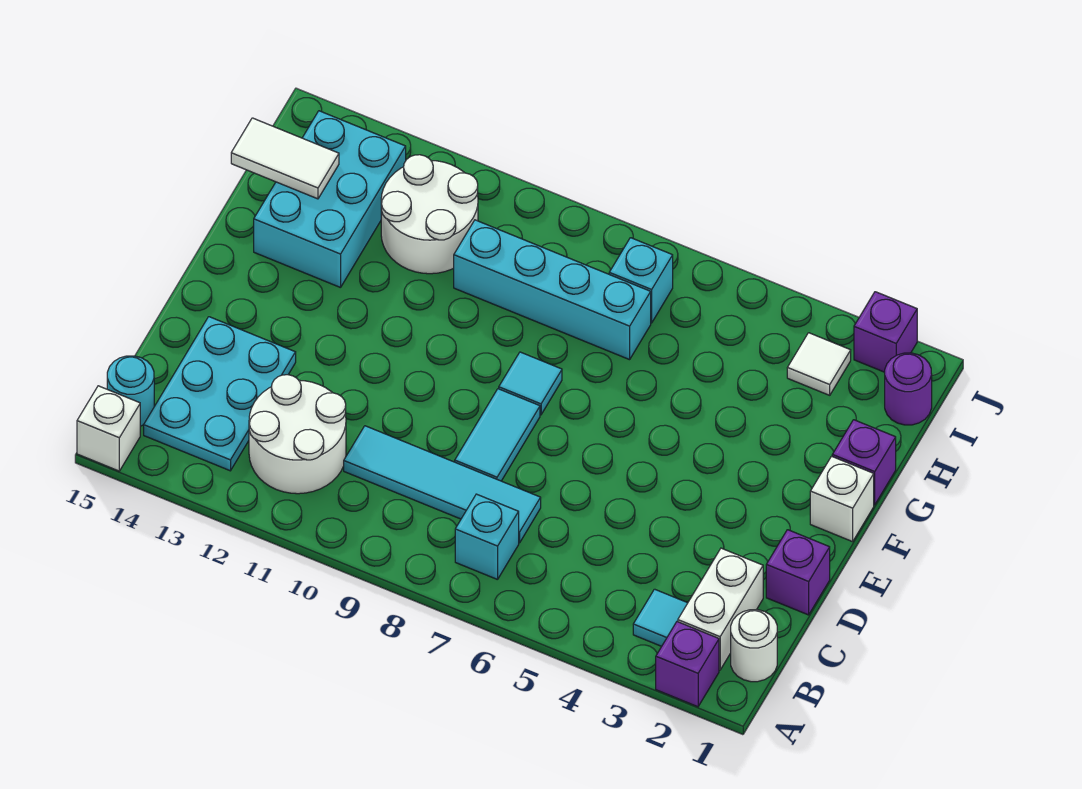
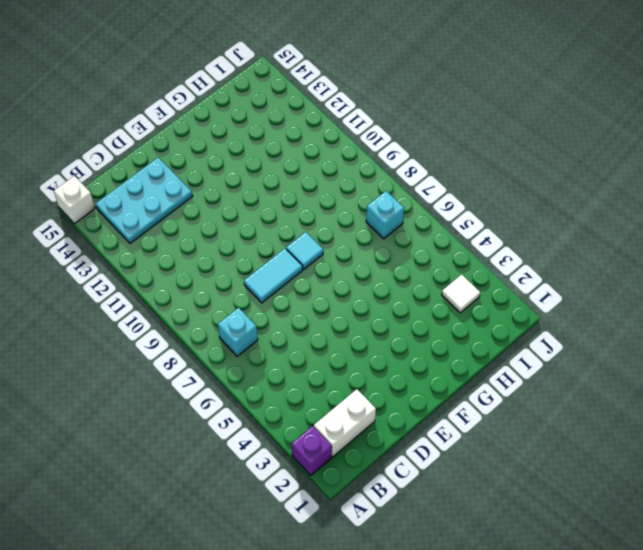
none -> white round brick B1 level 1
none -> cyan tile B3 level 1
none -> white round brick B11:C12 level 1

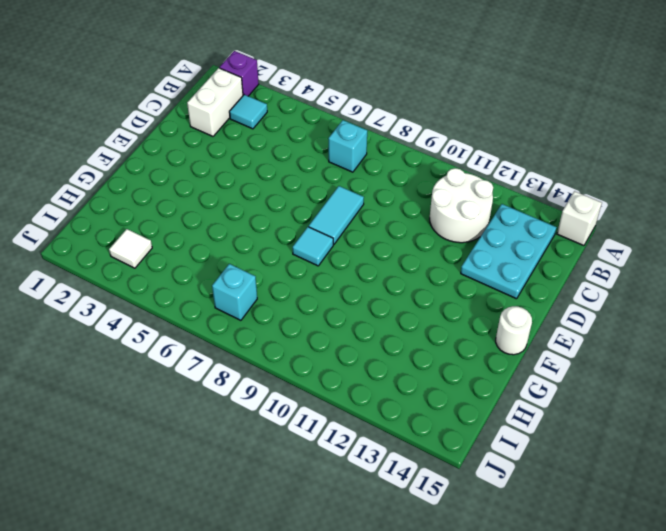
white round brick F15 level 1 -> white round brick B1 level 1
none -> cyan round brick B15 level 1
none -> cyan tile C7:C10 level 1
none -> purple brick D1 level 1

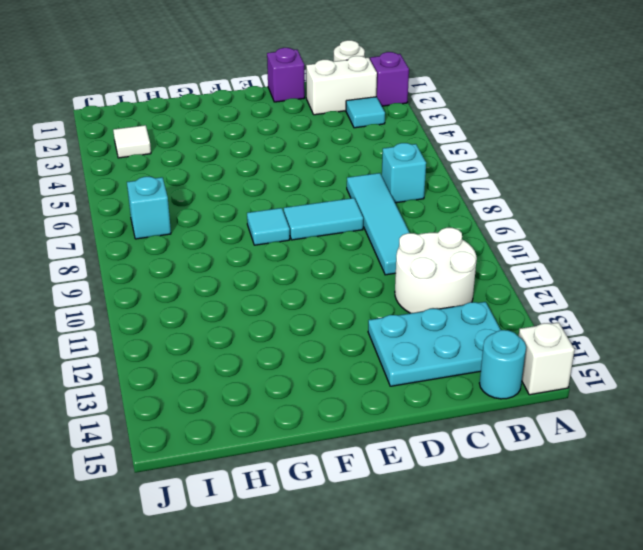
none -> white brick F1 level 1
none -> purple brick G1 level 1
none -> cyan brick G13:I14 level 1

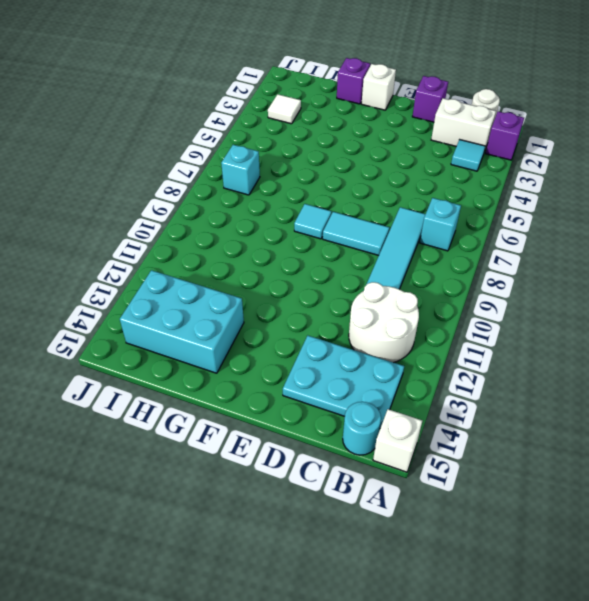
none -> cyan brick H7:H10 level 1
none -> white round brick H11:I12 level 1
none -> purple round brick I1 level 1

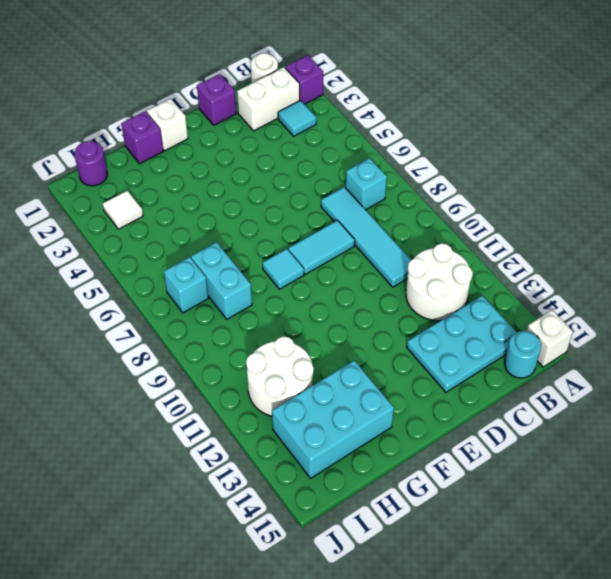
cyan brick H7:H8 level 1 -> cyan brick H7:H10 level 1
none -> purple brick J2 level 1
none -> white tile H14:H15 level 2

